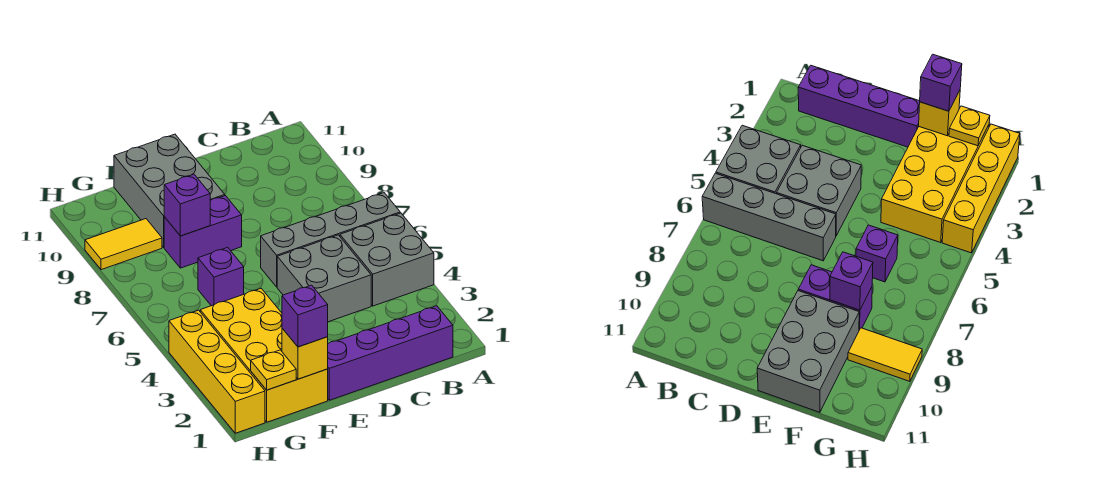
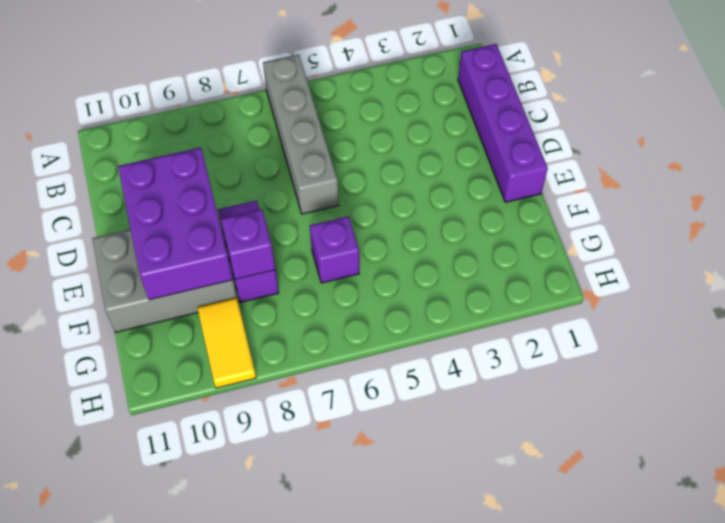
purple brick D9:F10 level 2 -> none
none -> grey brick A4:B5 level 1
none -> grey brick C4:D5 level 1
none -> yellow brick F1:G4 level 1

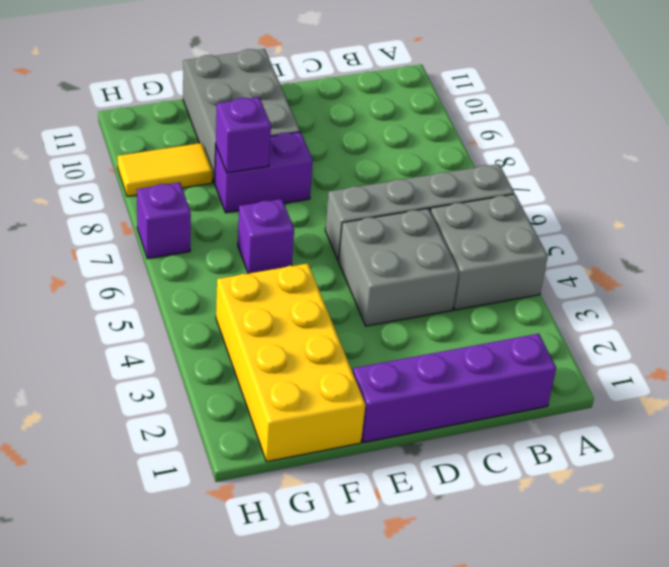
purple brick H7 level 1 -> purple brick F1 level 3
none -> yellow brick H1:H4 level 1
none -> yellow brick F1 level 2
none -> yellow plate G1 level 2

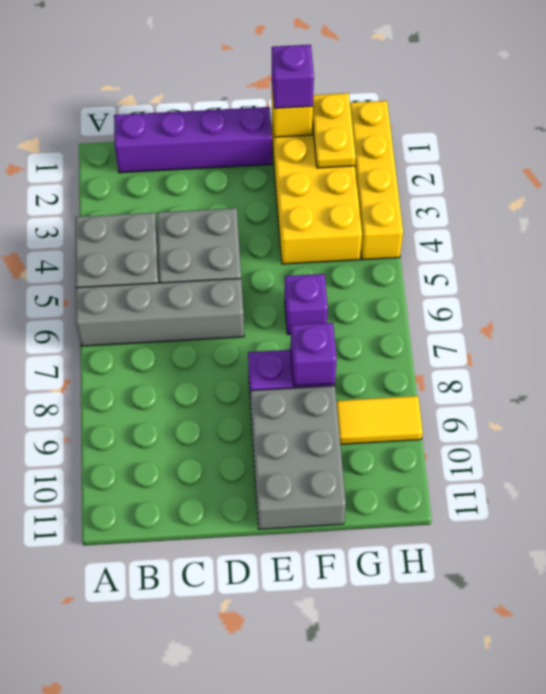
yellow plate G1:G2 level 2 -> yellow plate G1 level 2

